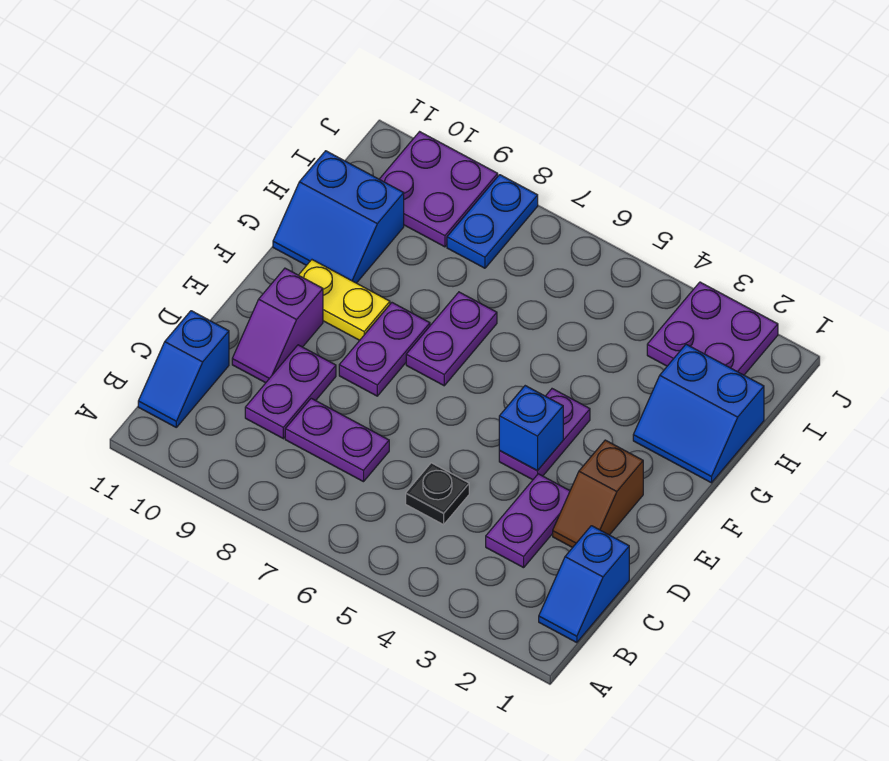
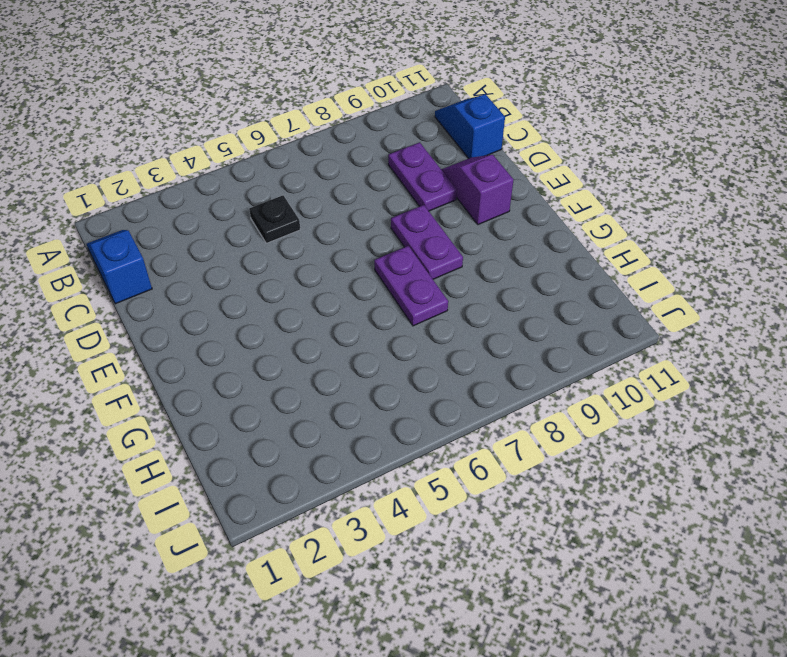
none -> purple plate C3:D3 level 1
none -> purple plate C7:C8 level 1
none -> brown slope D2:E2 level 1 top E

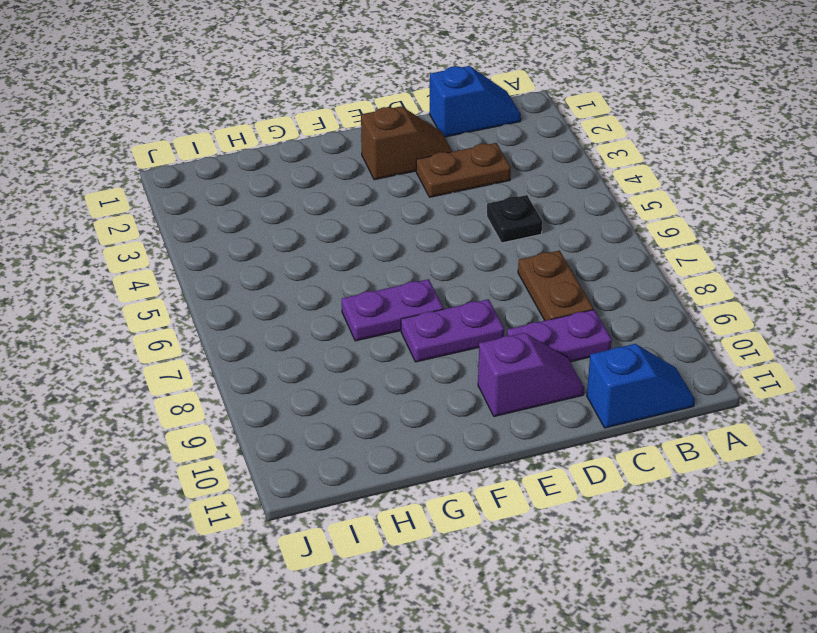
brown plate C3:D3 level 1 -> purple plate C3:D3 level 1
brown plate C7:C8 level 1 -> purple plate C7:C8 level 1
none -> purple plate E4:F4 level 1
none -> yellow plate F9:F10 level 1
none -> blue slope G1:H2 level 1 top H

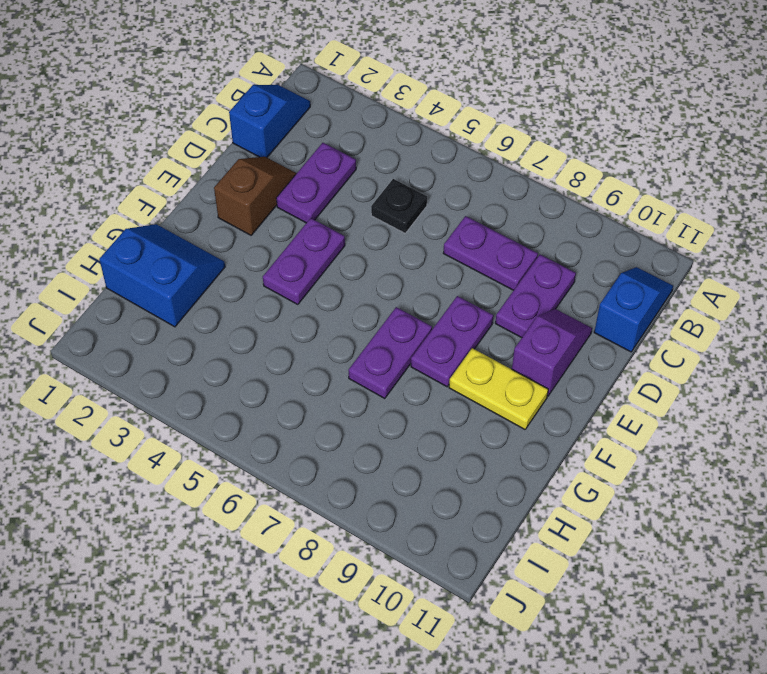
none -> blue slope G10:H11 level 1 top H
none -> purple plate I2:J3 level 1
none -> blue plate I8:J8 level 1

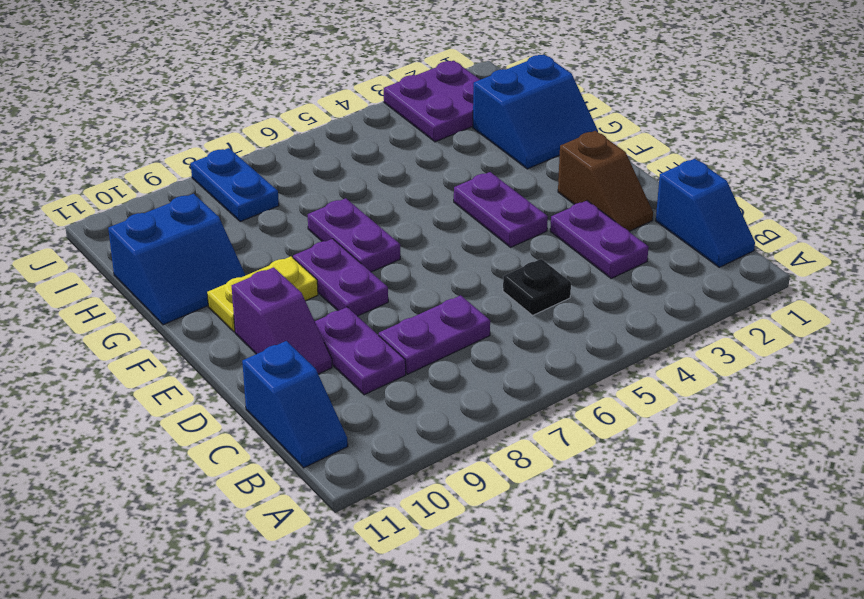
none -> purple plate I9:J10 level 1
none -> blue brick E4 level 2

